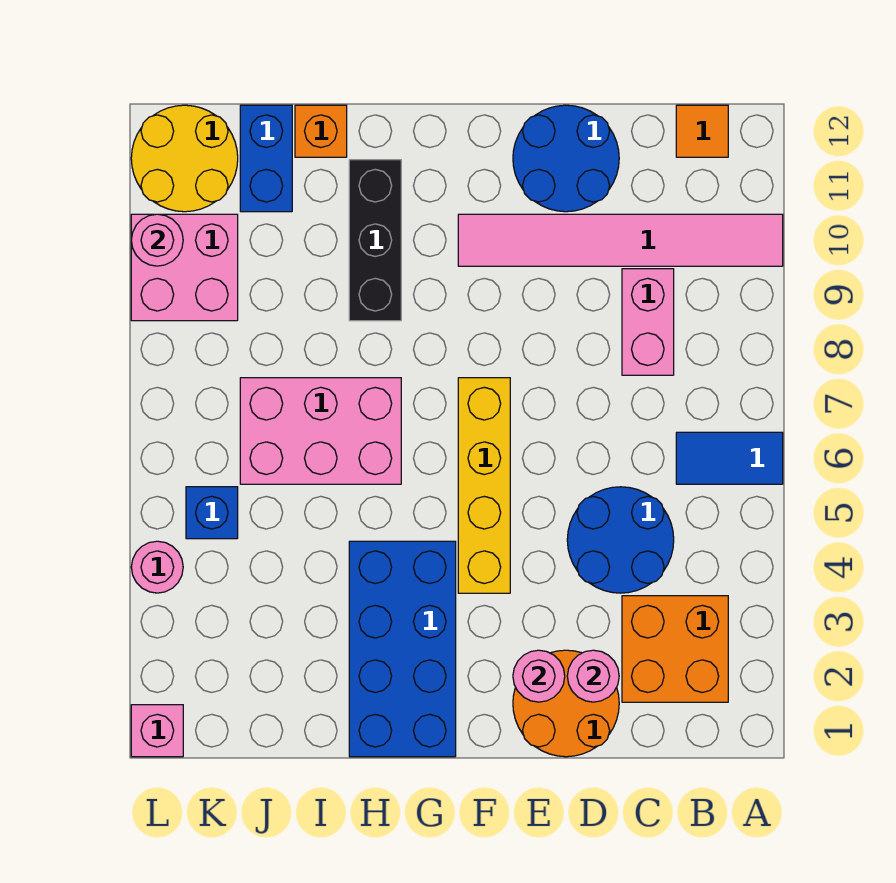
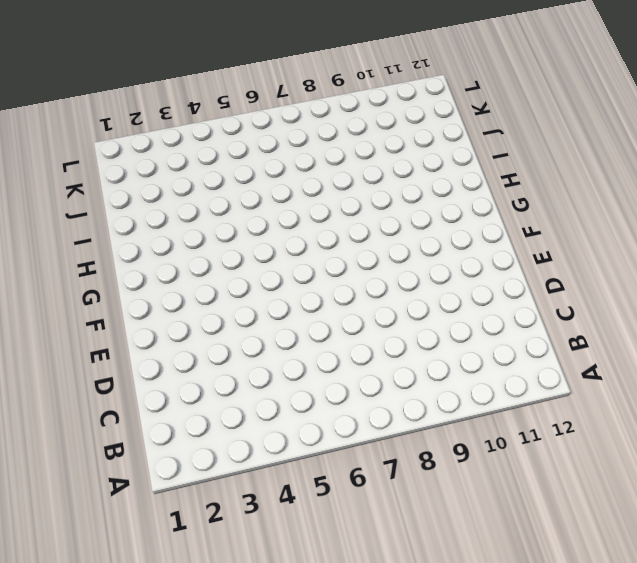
none -> blue tile A6:B6 level 1
none -> pink tile A10:F10 level 1
none -> orange brick B2:C3 level 1

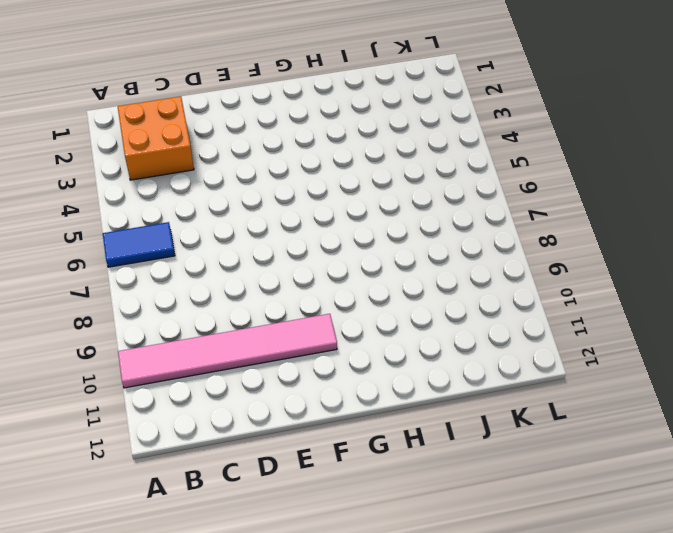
none -> orange tile B12 level 1
none -> blue round brick C4:D5 level 1
none -> pink brick C8:C9 level 1

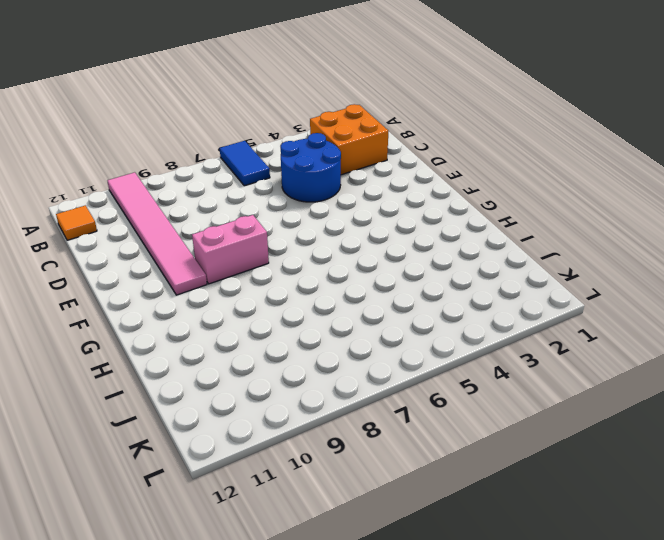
pink brick F8:F9 level 1 -> pink brick C8:C9 level 1
none -> orange round brick D1:E2 level 1
none -> blue round brick D11:E12 level 1
none -> yellow brick F4:F7 level 1

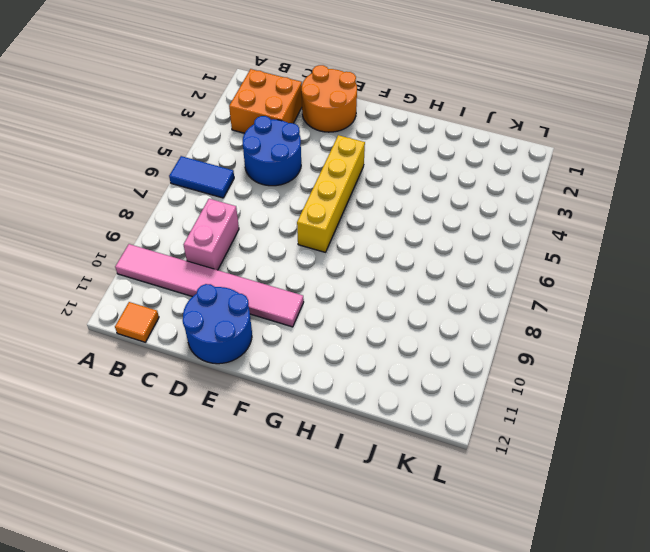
none -> blue brick G1:H4 level 1
none -> pink brick H6:J7 level 1
none -> black brick H9:H11 level 1

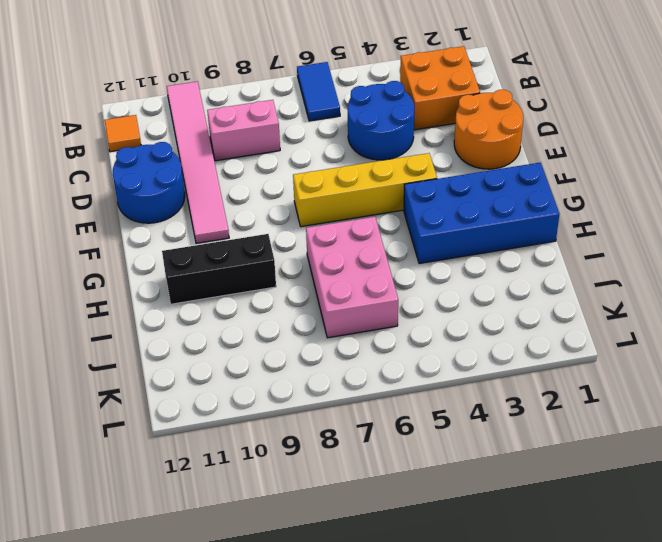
none -> orange brick I12 level 1
none -> blue brick J11:J12 level 1
none -> blue brick K5 level 1

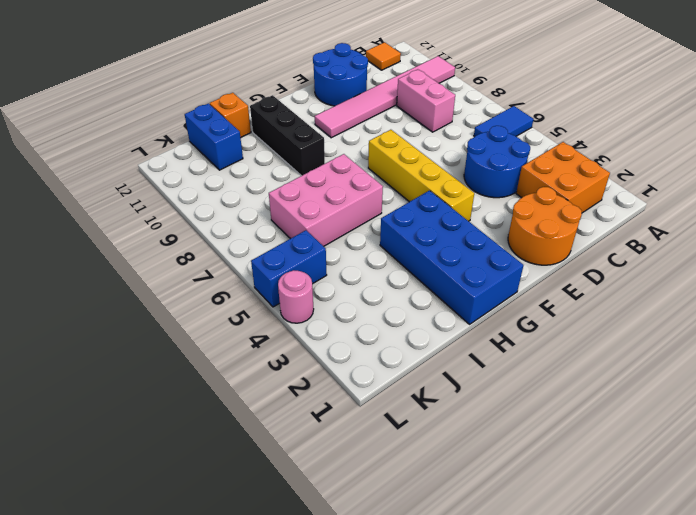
blue brick K5:L5 level 1 -> blue brick K5 level 1
none -> pink brick K9:L10 level 1
none -> yellow round brick K11:L12 level 1
none -> pink brick L1 level 1

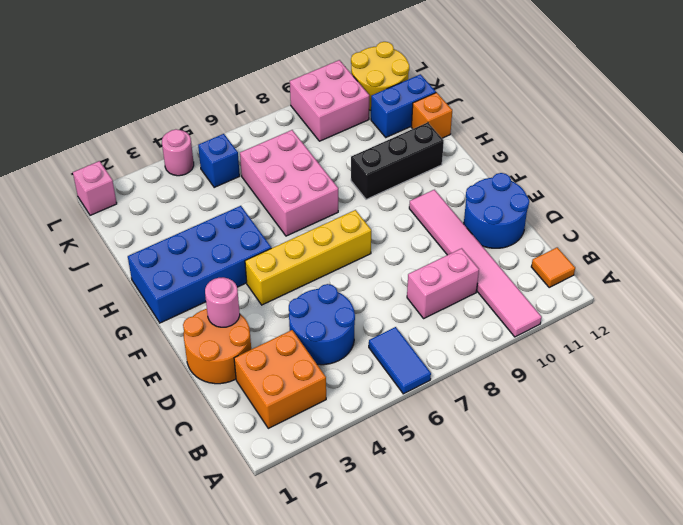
none -> pink round brick D2 level 2
none -> pink round brick L10 level 2

